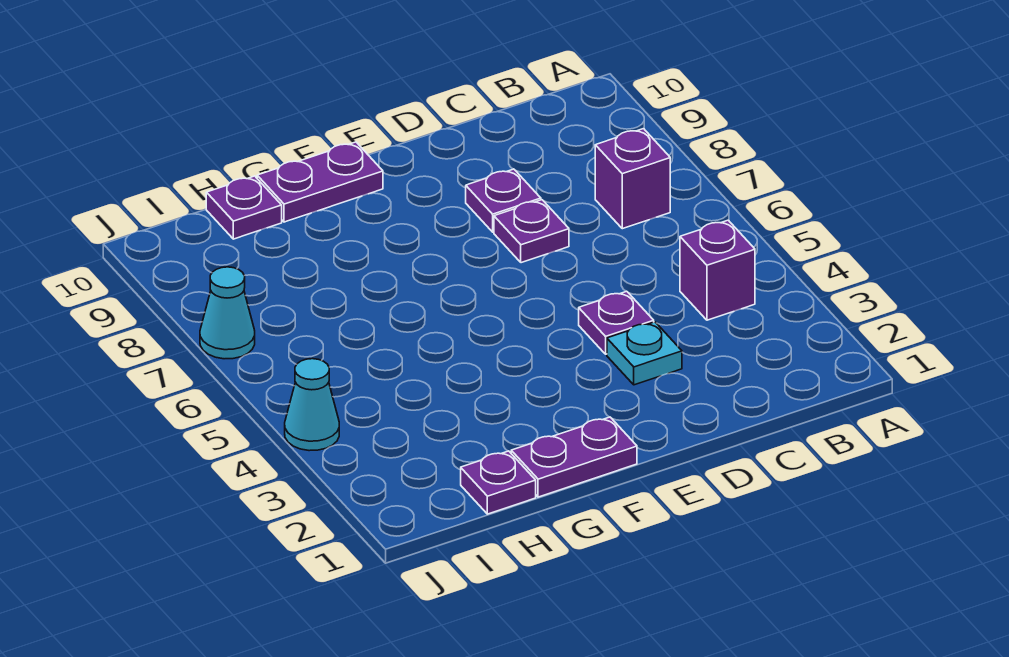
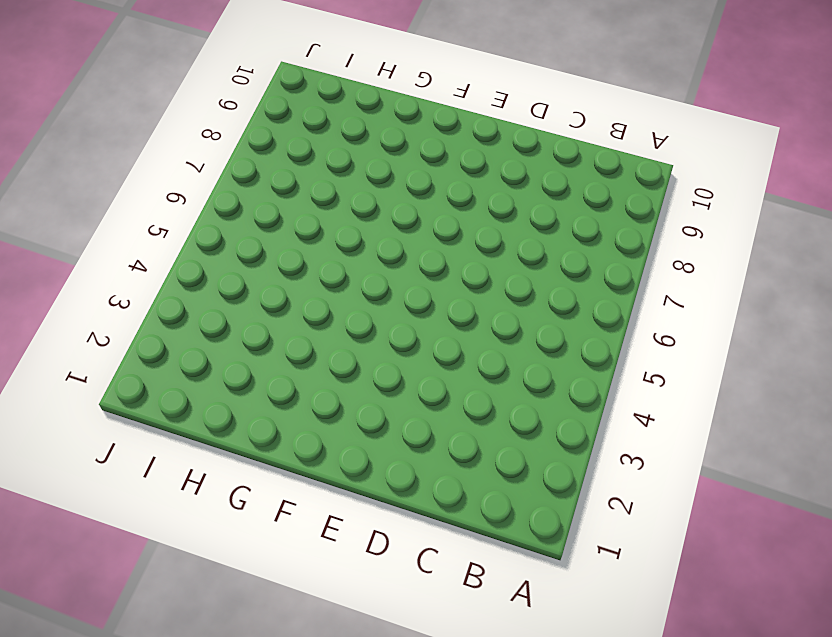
none -> purple brick B4 level 1
none -> purple brick B7 level 1
none -> cyan plate D3 level 1

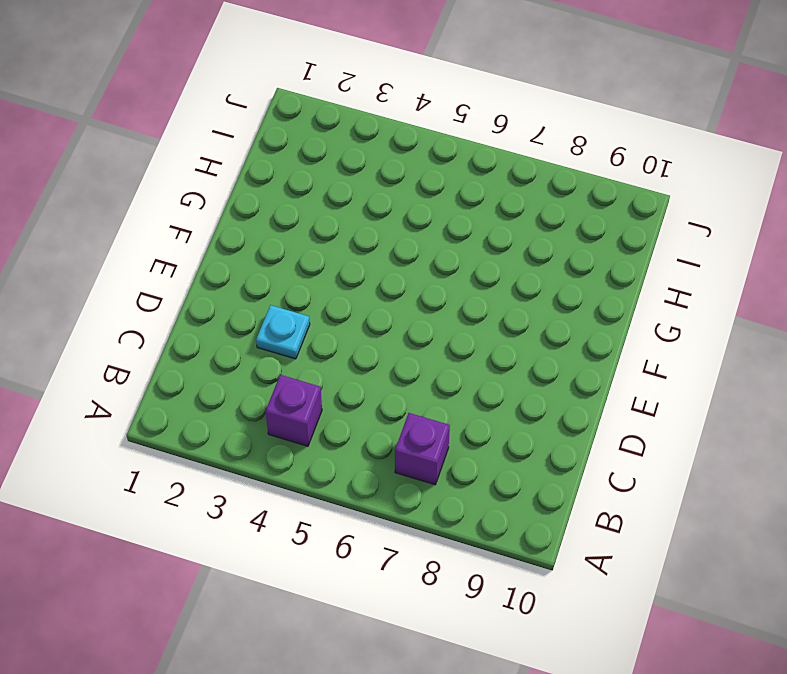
none -> purple plate D4 level 1
none -> purple plate D7 level 1
none -> purple plate D8 level 1

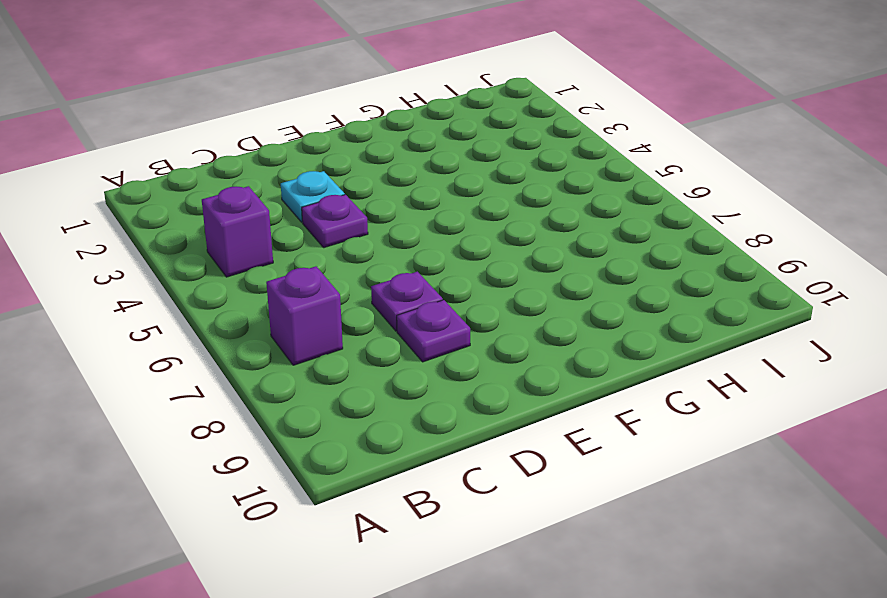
none -> purple plate F1:G1 level 1
none -> purple plate F10:G10 level 1
none -> purple plate H1 level 1

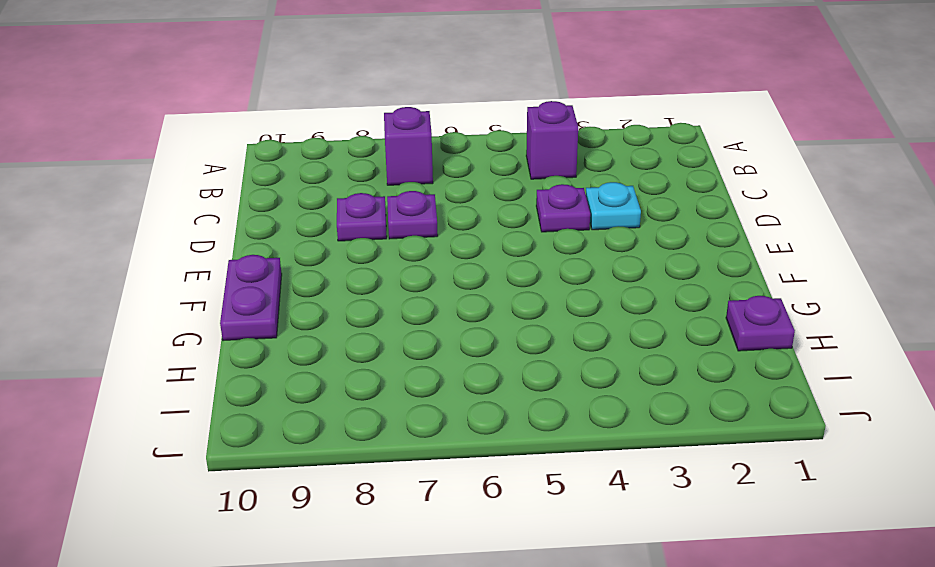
none -> purple plate F1:G1 level 1
none -> purple plate H10 level 1
none -> cyan cone J4 level 1

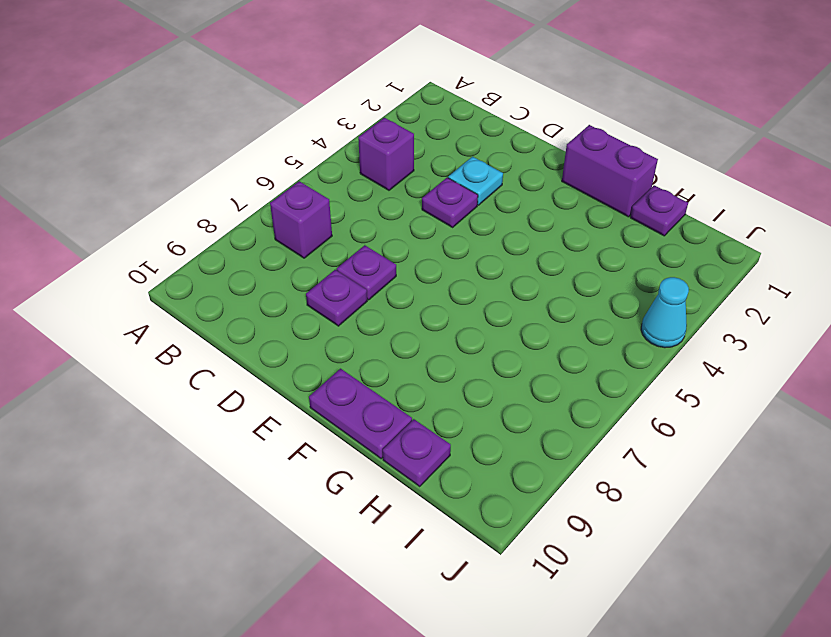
purple brick F1:G1 level 1 -> purple plate F1:G1 level 1
none -> cyan cone J7 level 1

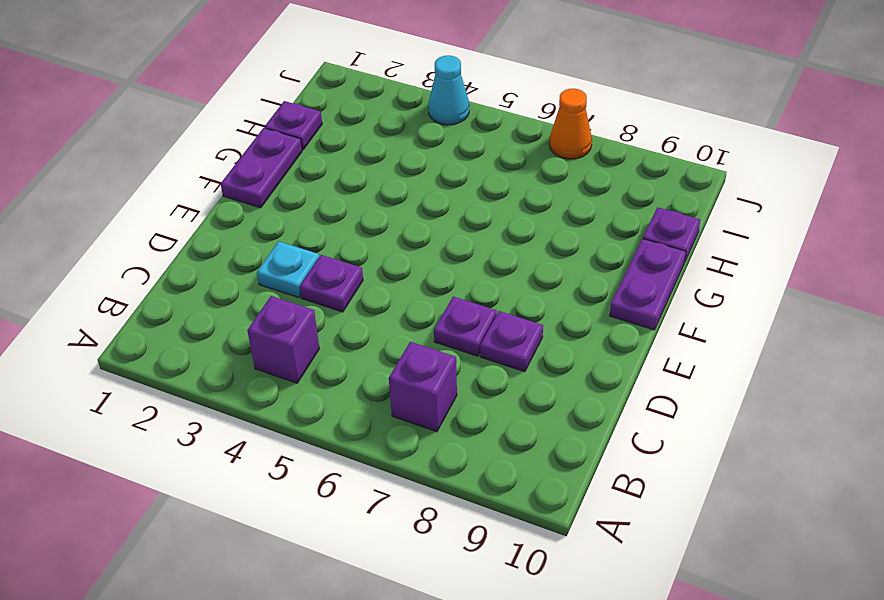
orange cone J7 level 1 -> cyan cone J7 level 1

